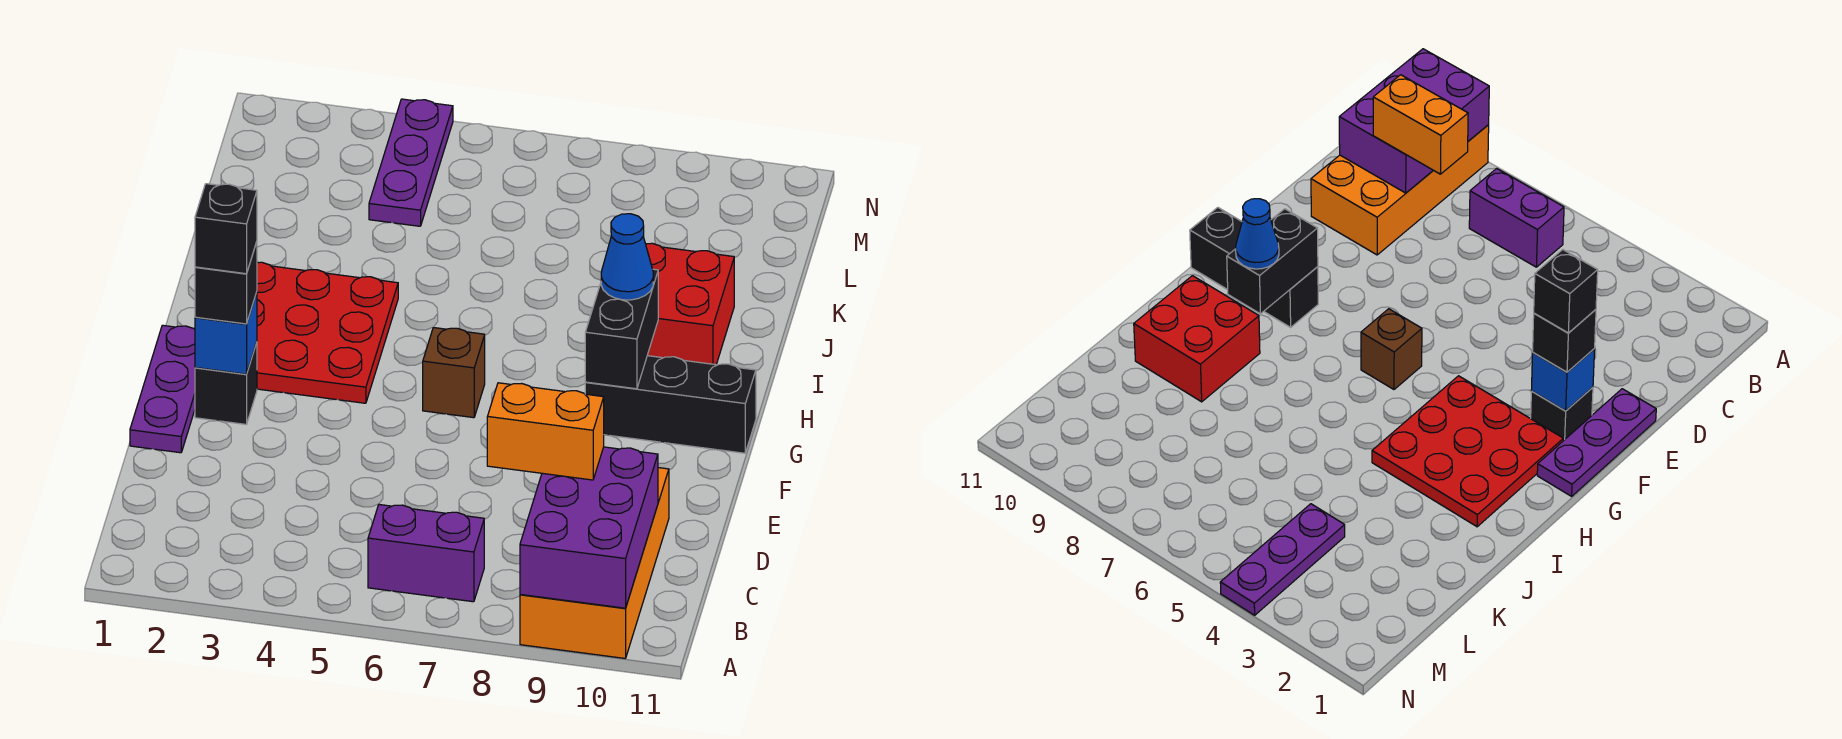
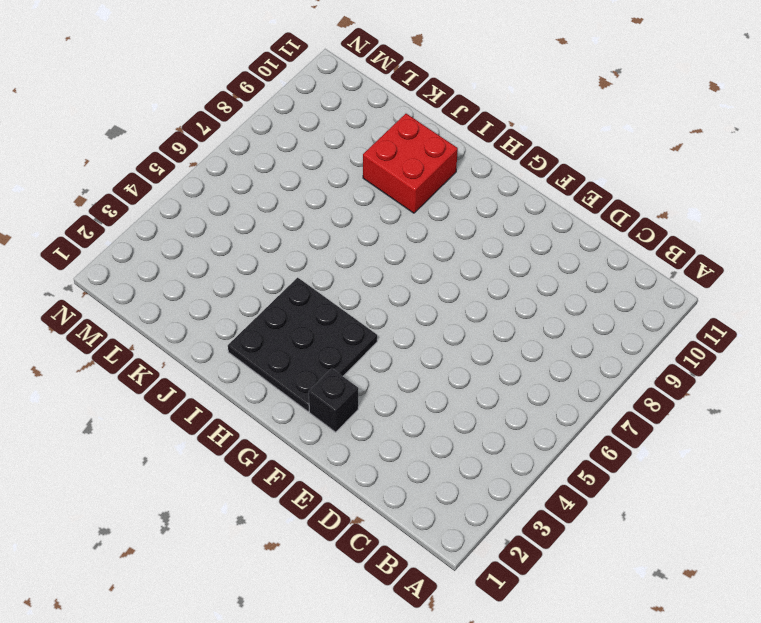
black plate G2:I4 level 1 -> red plate G2:I4 level 1
none -> orange brick A9:D10 level 1
none -> purple brick B6:B7 level 1
none -> purple plate E1:G1 level 1

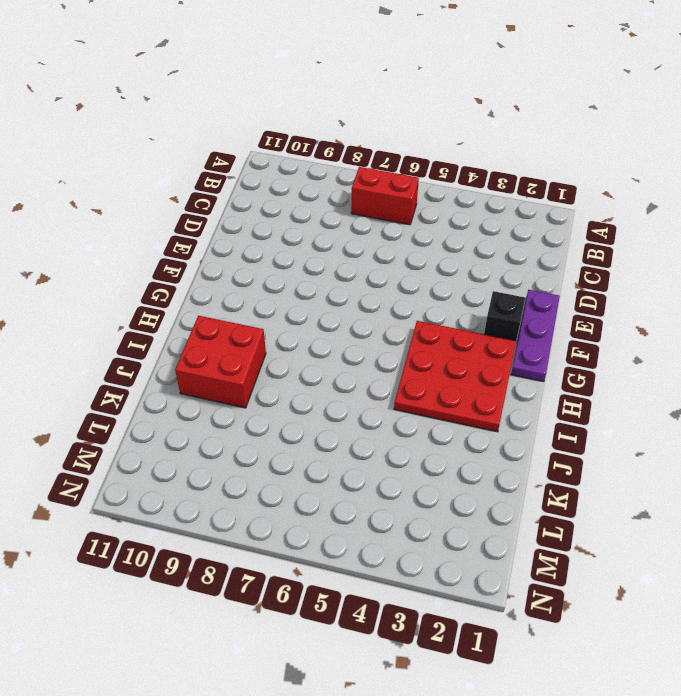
red brick B6:B7 level 1 -> purple brick B6:B7 level 1
none -> orange brick A9:D10 level 1
none -> brown brick G6 level 1
none -> black brick G9:G11 level 1

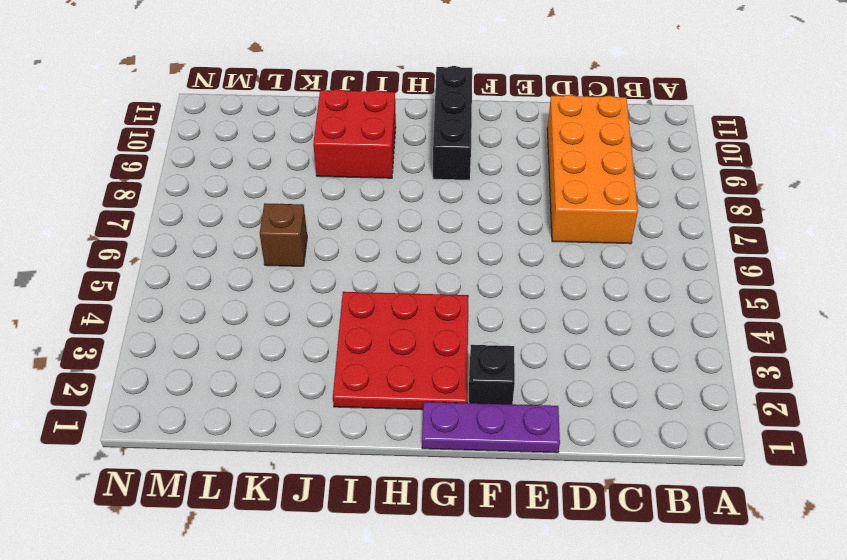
orange brick C7:D10 level 1 -> orange brick A9:D10 level 1
brown brick K6 level 1 -> brown brick G6 level 1
none -> purple brick B6:B7 level 1
none -> purple plate L4:N4 level 1
none -> purple brick A9:C10 level 2

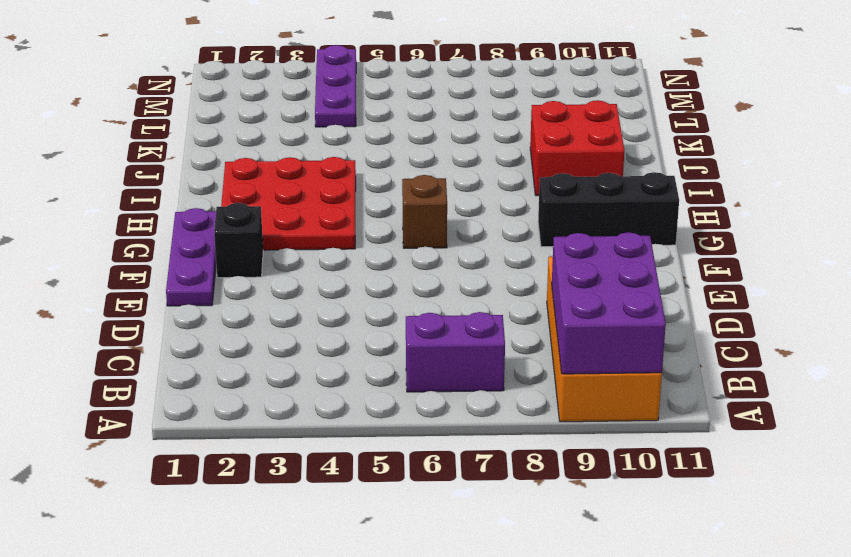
none -> blue brick F2 level 2
none -> black brick G9:H9 level 2
none -> orange brick C8:C9 level 3

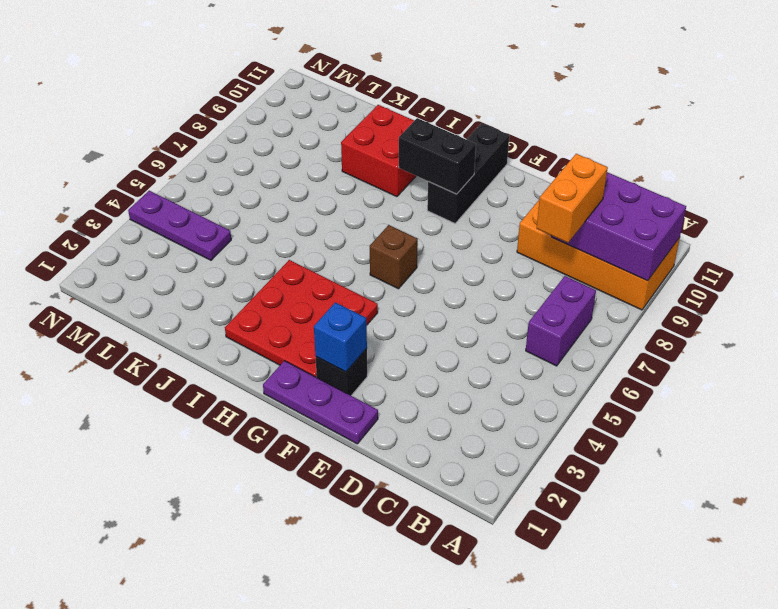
none -> black brick F2 level 3
none -> blue cone H9 level 3
none -> black brick F2 level 4

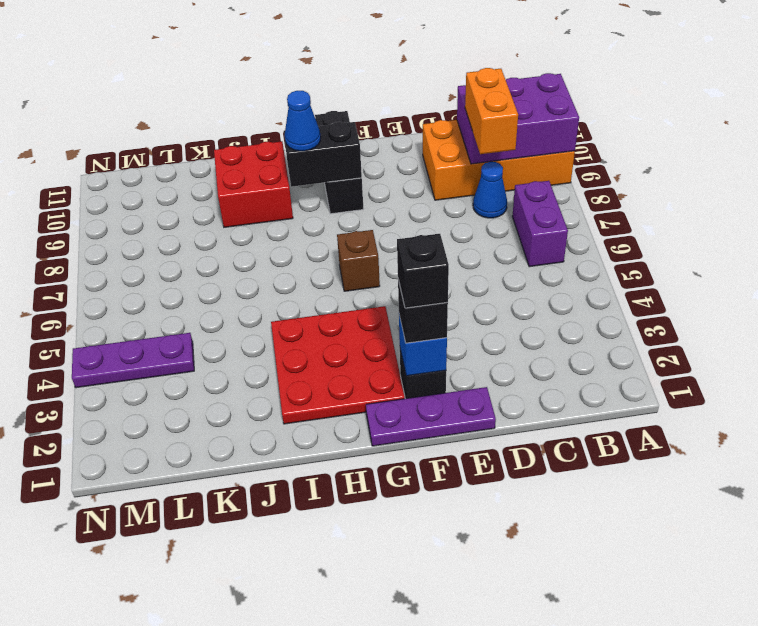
blue cone C8 level 1 -> none

